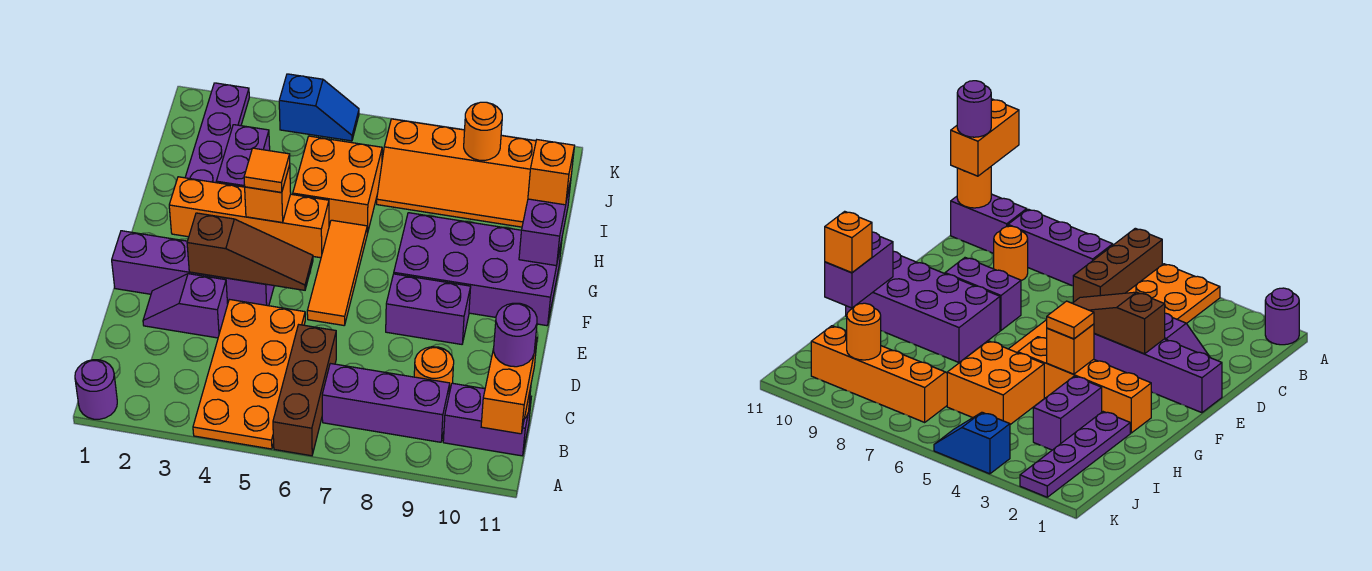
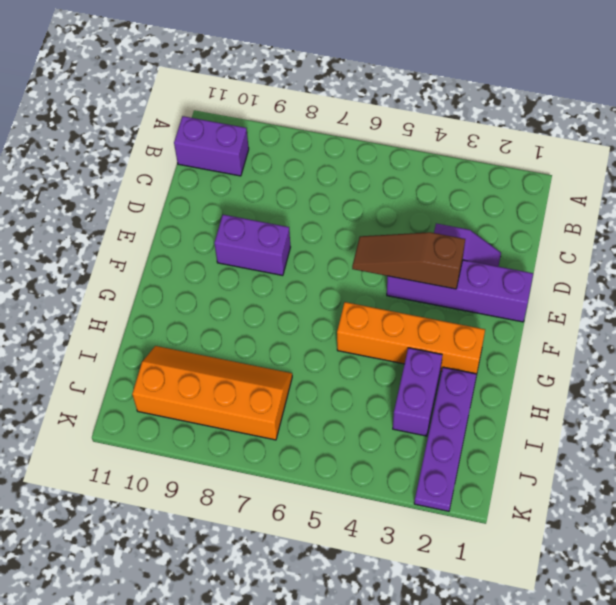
none -> purple round brick A1 level 1
none -> orange plate A4:D5 level 1
none -> brown brick A6:C6 level 1

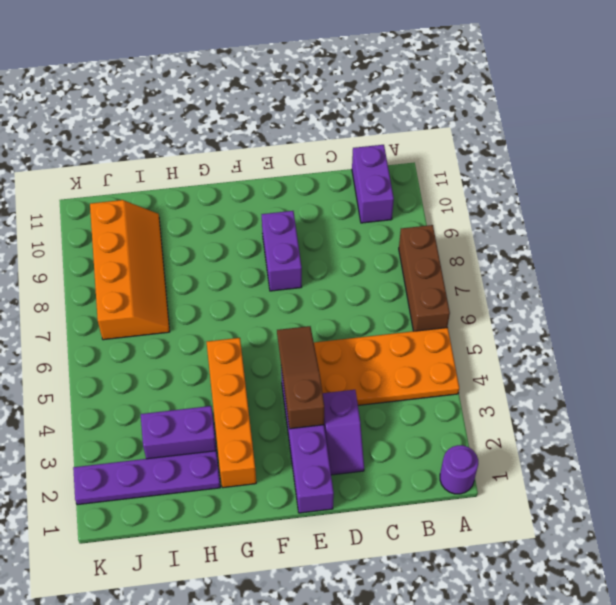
brown brick A6:A8 level 1 -> brown brick A6:C6 level 1
none -> purple brick B7:B9 level 1
none -> orange round brick C9 level 1
none -> orange tile E6:G6 level 1

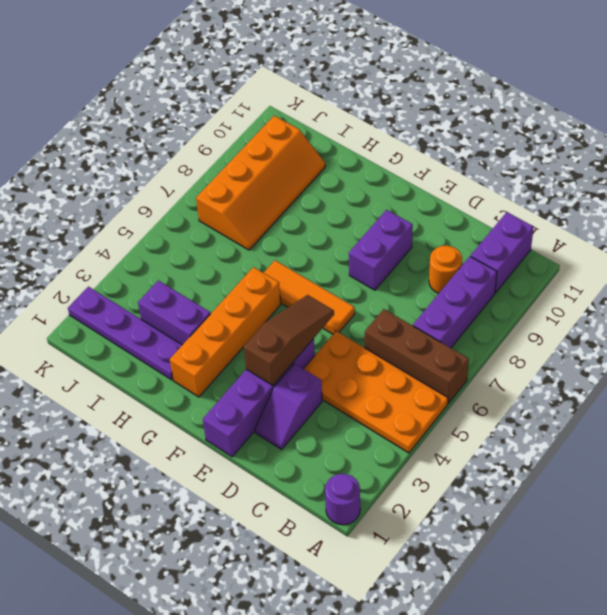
none -> purple brick F8:G11 level 1
none -> orange brick H5:I6 level 1
none -> blue slope K4:K5 level 1 top 4

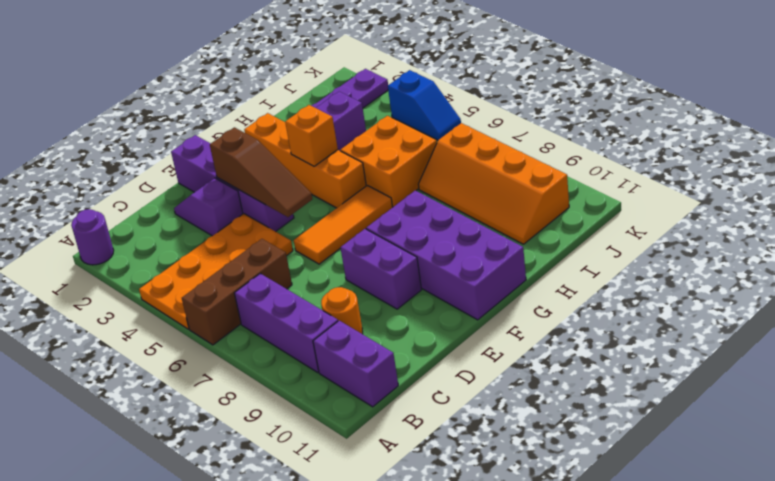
none -> orange round brick B11 level 2
none -> purple brick G11:H11 level 2
none -> orange round brick J9 level 2

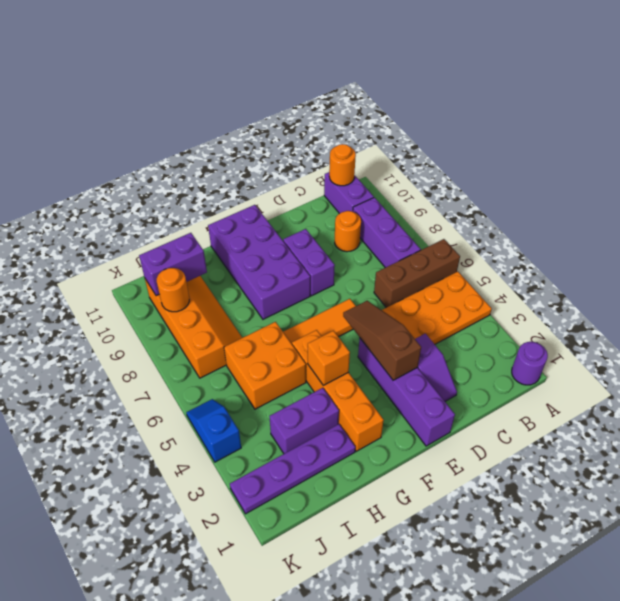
purple brick I10:J10 level 2 -> purple brick G11:H11 level 2
none -> orange brick A11:B11 level 3
none -> orange tile G4 level 3
none -> orange brick H11 level 3

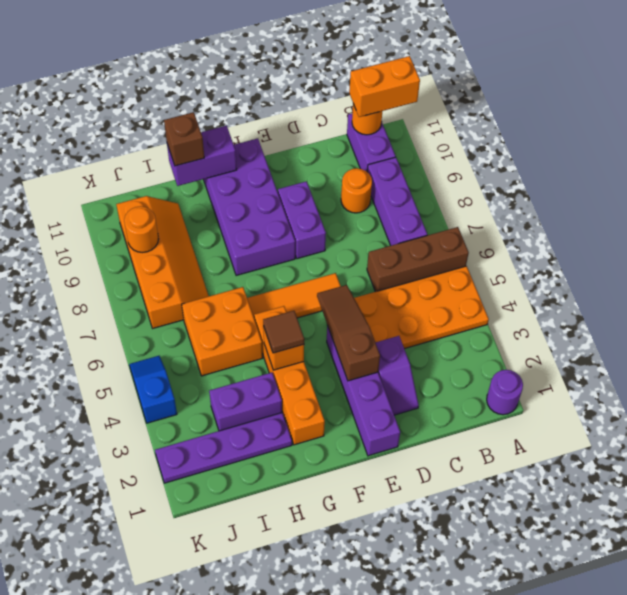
brown tile G4 level 3 -> orange tile G4 level 3
brown brick H11 level 3 -> orange brick H11 level 3
none -> purple round brick B11 level 4

